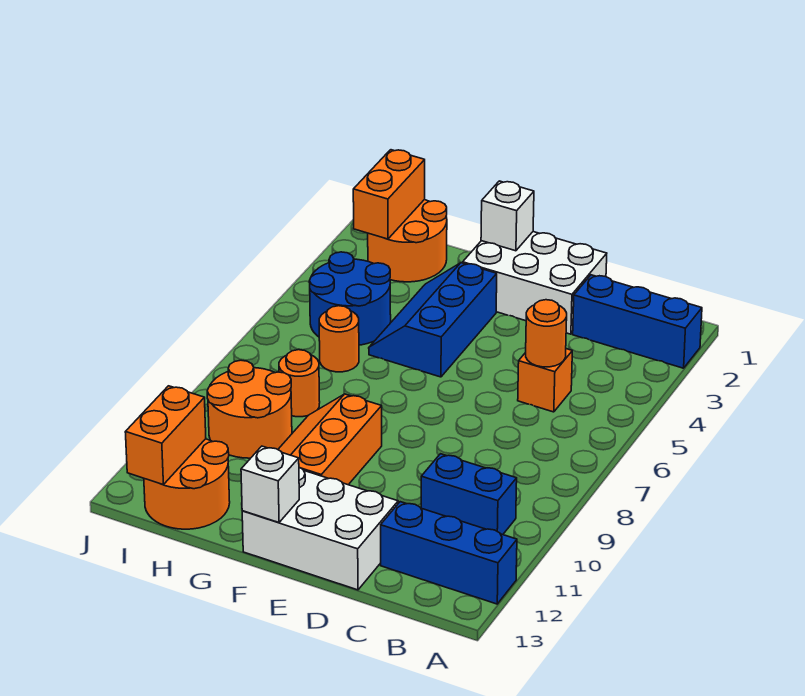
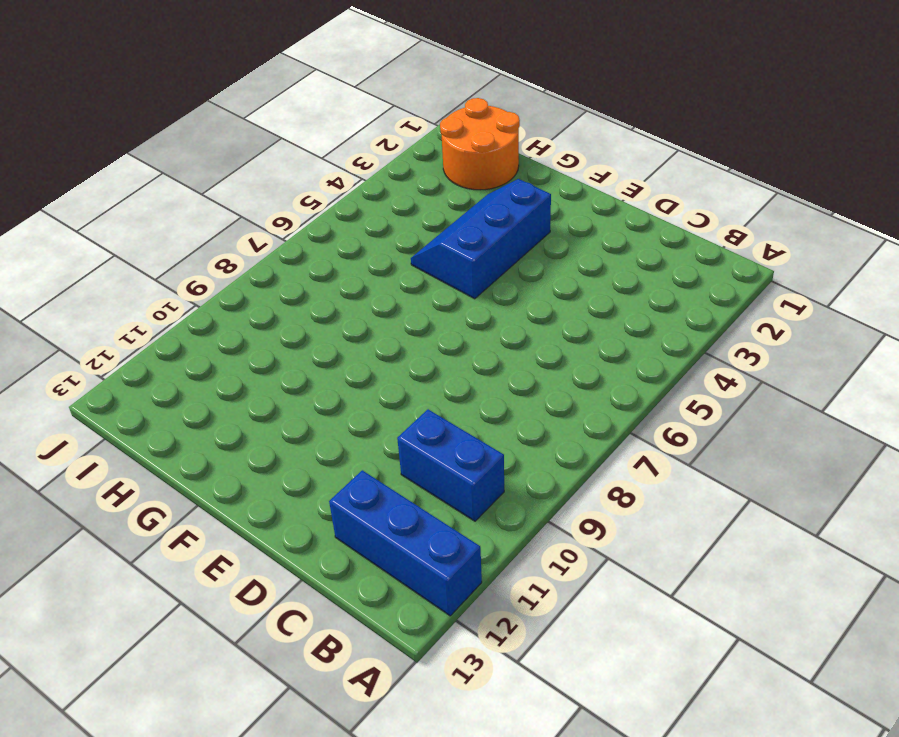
none -> blue brick A2:C2 level 1
none -> orange brick C5 level 1
none -> white brick D1:F2 level 1

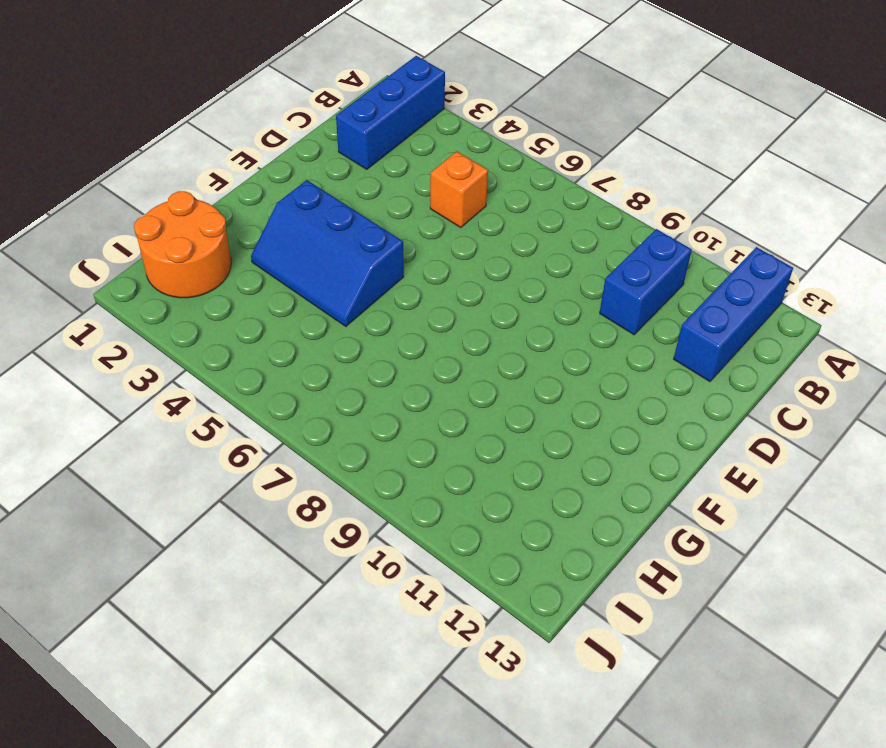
none -> white brick D1:F2 level 1
none -> white brick D12:F13 level 1
none -> orange slope F9:G11 level 1 top F

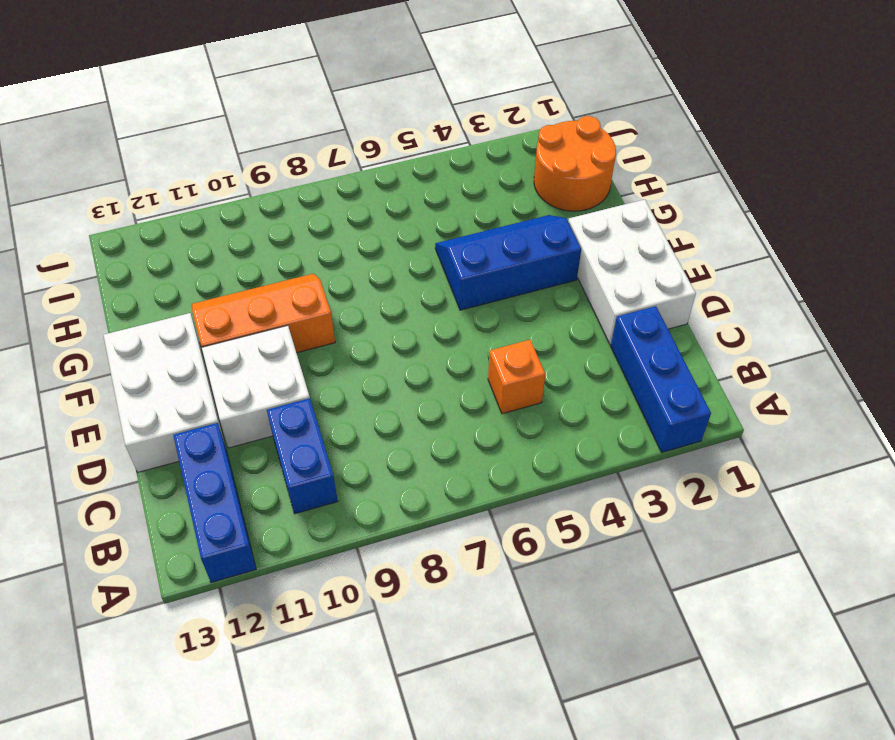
white brick D10:E11 level 1 -> none
none -> blue round brick H4:I5 level 1
none -> orange round brick H6 level 1
none -> orange round brick H8 level 1

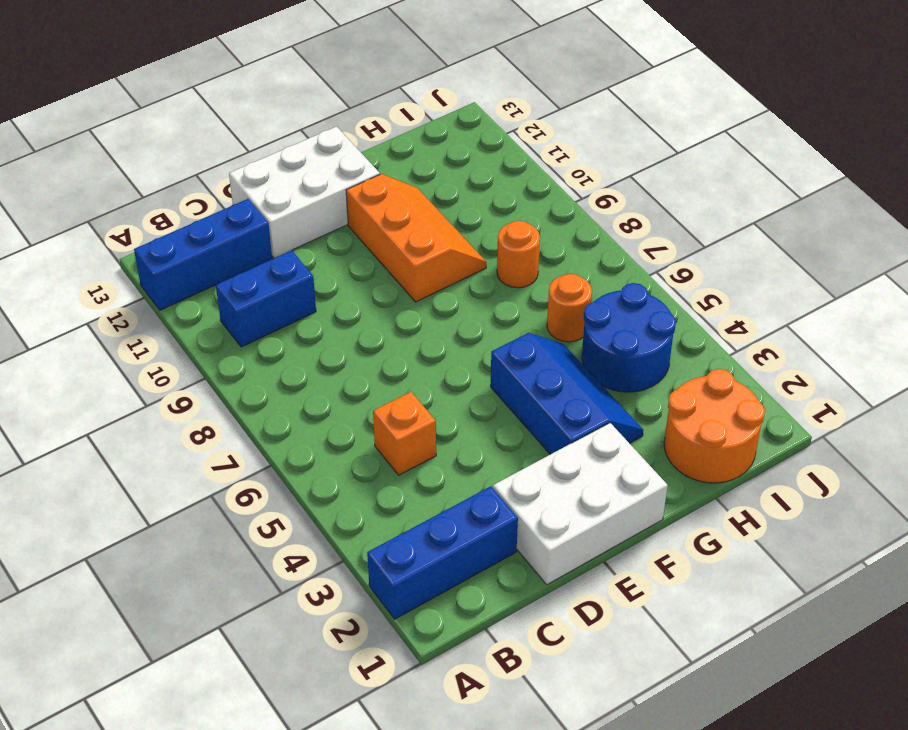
none -> orange round brick H9:I10 level 1
none -> orange round brick H12:I13 level 1
none -> orange round brick C5 level 2

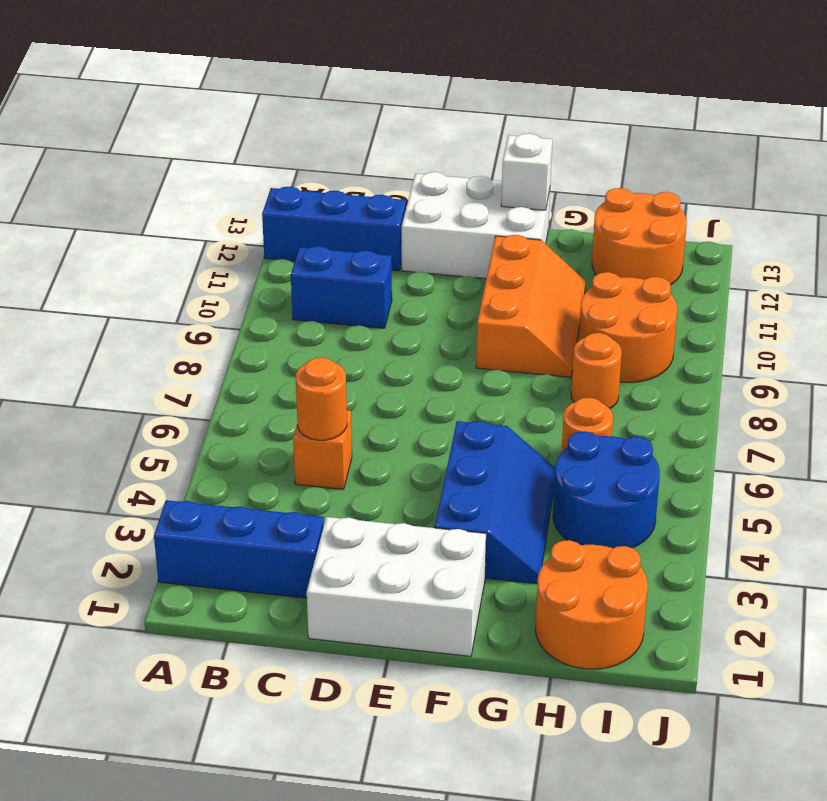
none -> white brick F1 level 2
none -> orange brick I1:I2 level 2
none -> orange brick I12:I13 level 2

